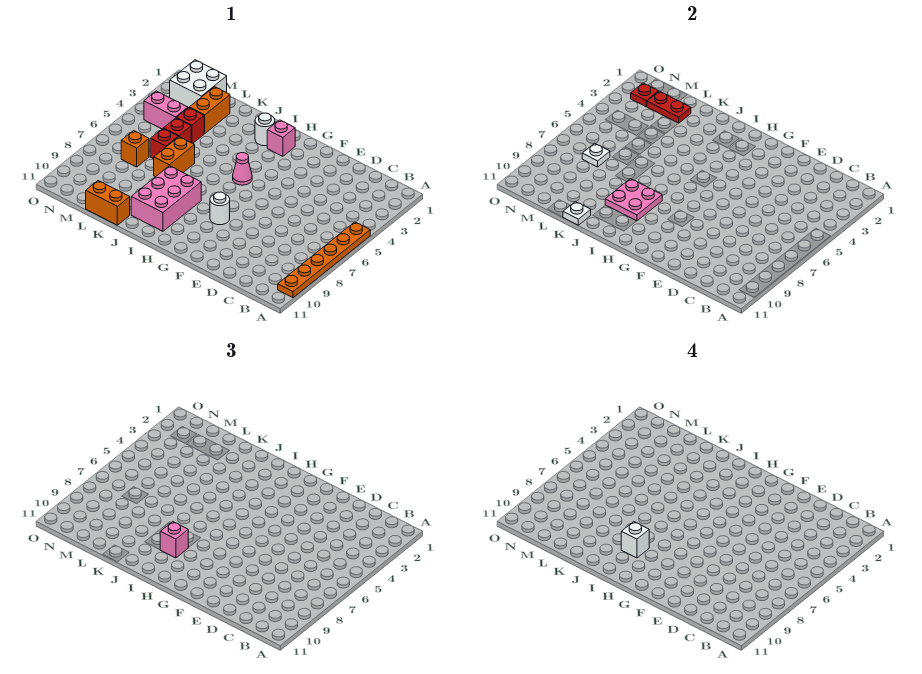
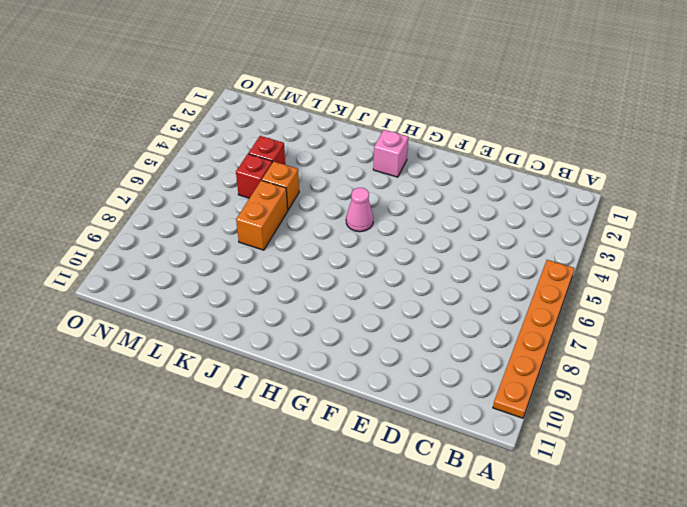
orange brick K5 level 1 -> orange brick M7 level 1
none -> white round brick G8 level 1
none -> white round brick I2 level 1
none -> pink brick I8:J10 level 1

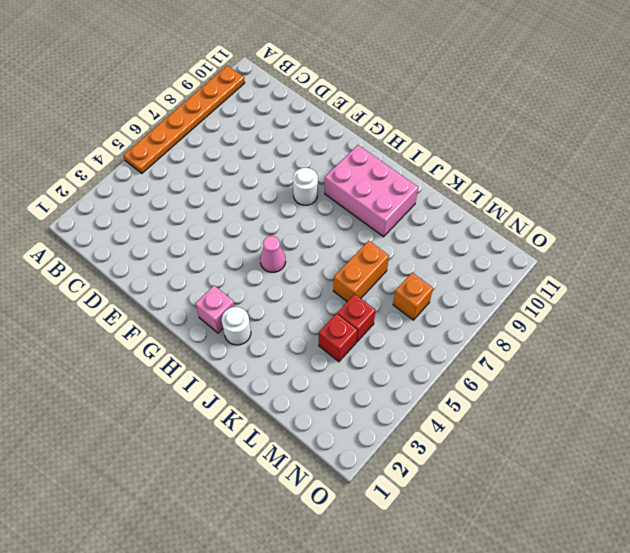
pink brick H9:J10 level 1 -> pink brick I8:J10 level 1
none -> orange brick K11:L11 level 1
none -> orange brick L2:L3 level 1
none -> red brick L6 level 1

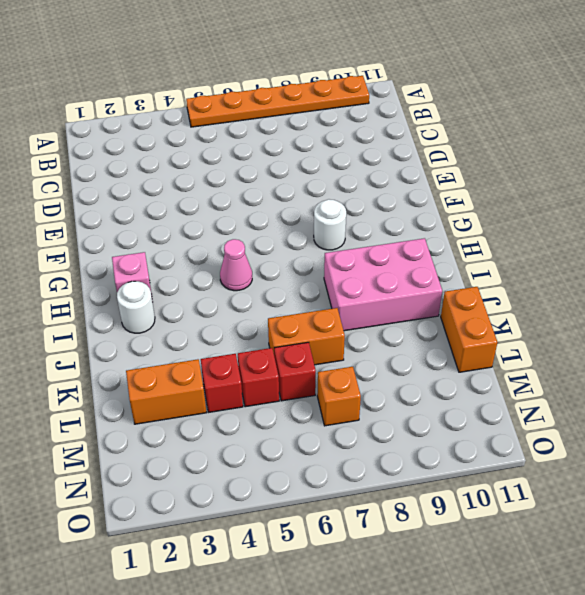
none -> white brick M1:N2 level 1
none -> pink brick M4:N4 level 1
none -> pink plate I8:J9 level 2

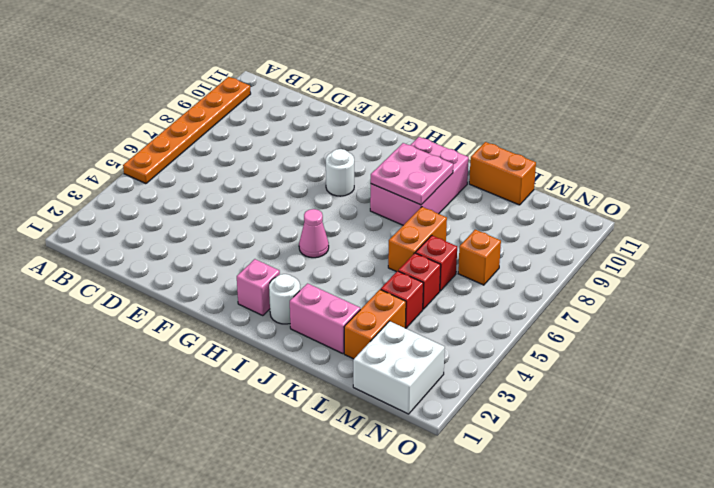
pink brick J2:K2 level 1 -> pink brick M4:N4 level 1
none -> white plate K11 level 2
none -> red plate L2:M2 level 2
none -> white plate M7 level 2

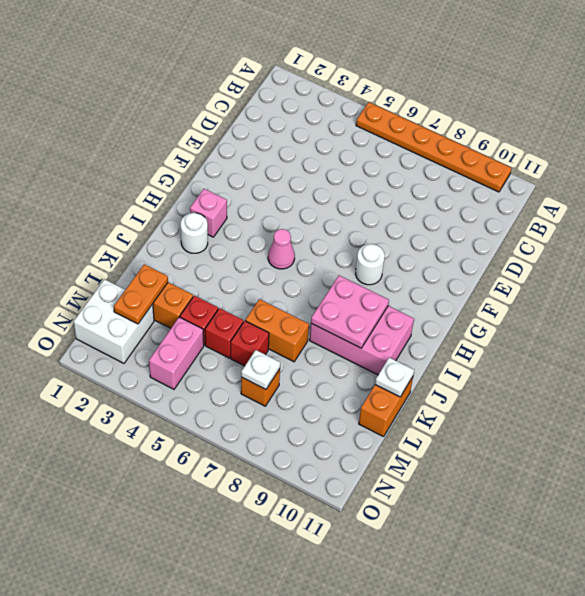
orange plate L2:M2 level 2 -> red plate L2:M2 level 2
none -> red plate N2 level 2
none -> pink brick I9 level 3
none -> white brick I9 level 4

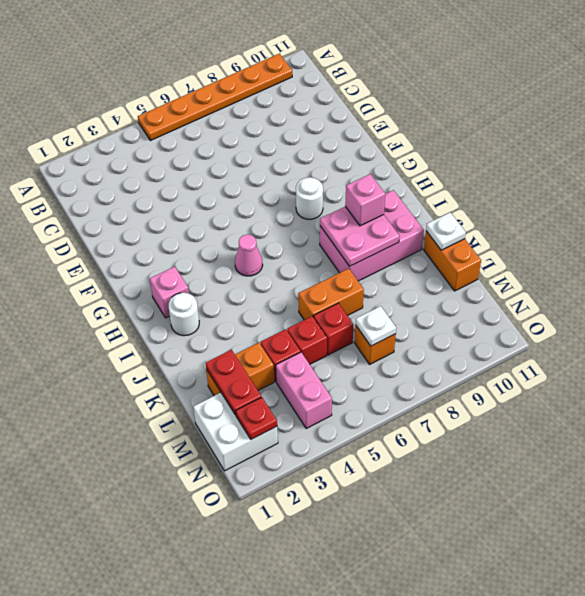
none -> white brick I9 level 4

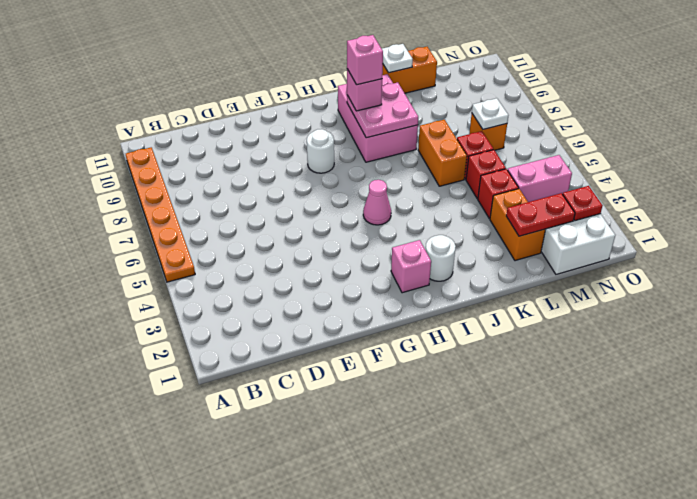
pink brick I9 level 4 -> white brick I9 level 4

